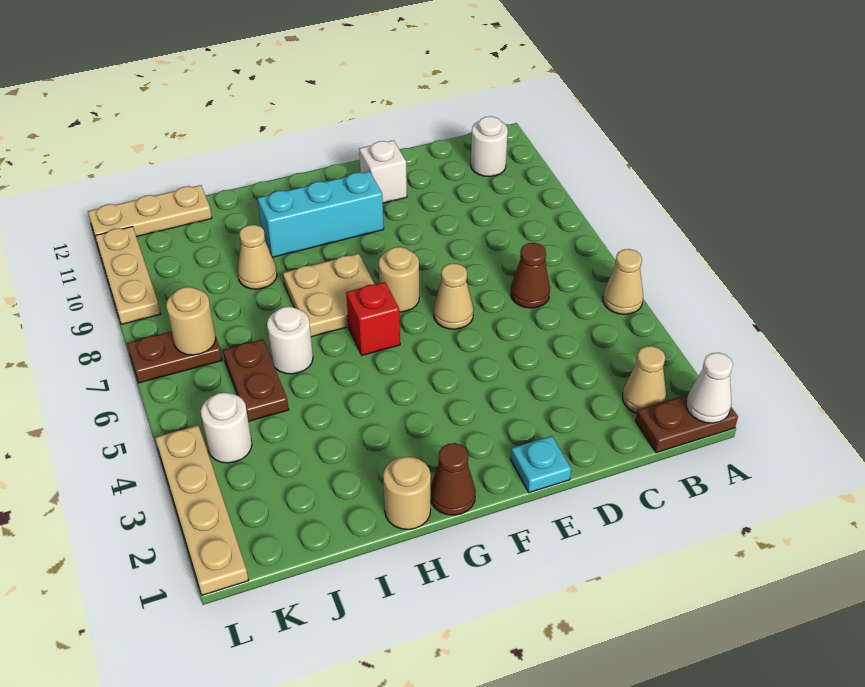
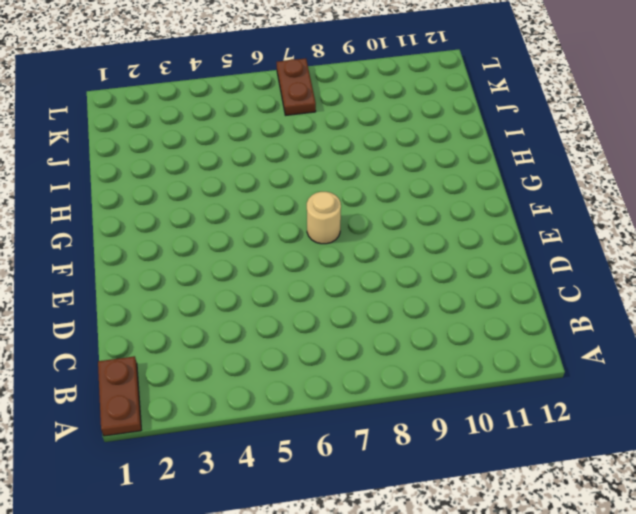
none -> tan cone A5 level 1
none -> tan cone B2 level 1
none -> white round brick B11 level 1

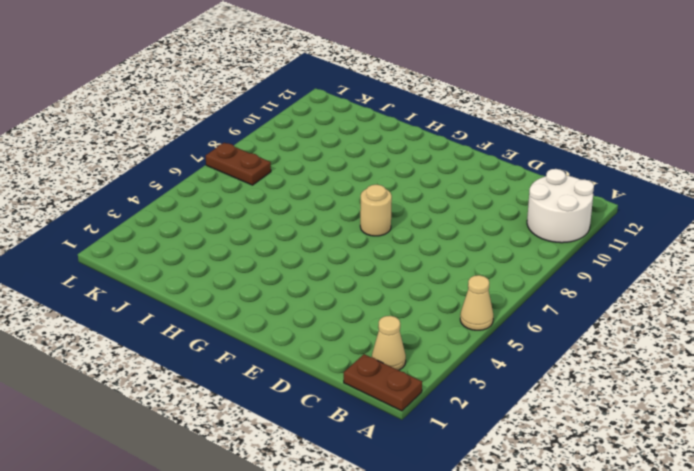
white round brick A10:B11 level 1 -> white round brick B11 level 1
none -> brown cone C6 level 1
none -> cyan plate E1 level 1
none -> tan cone E6 level 1

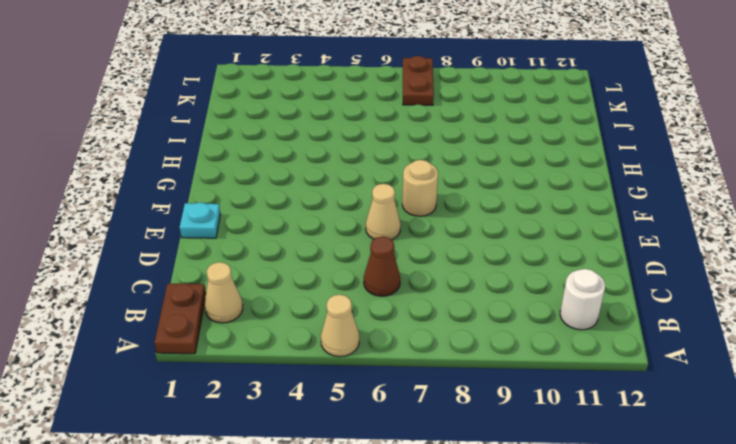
none -> white brick E11 level 1
none -> cyan brick F10:H10 level 1
none -> brown cone G1 level 1

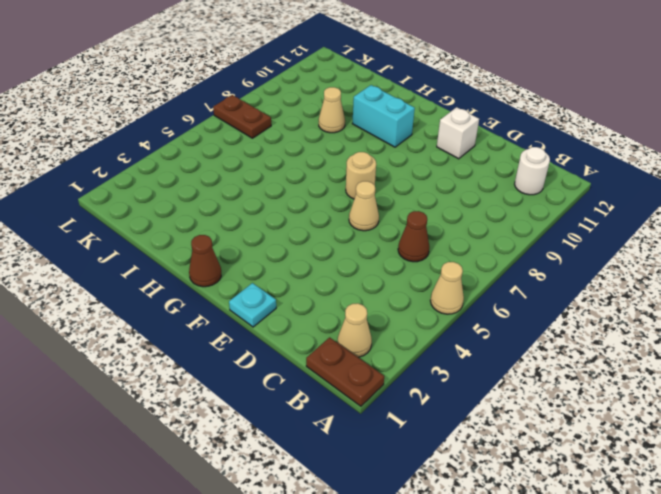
cyan brick G10:H10 level 1 -> cyan brick F10:H10 level 1
none -> red brick G6 level 1
none -> tan plate G7:H8 level 1
none -> tan round brick H1 level 1

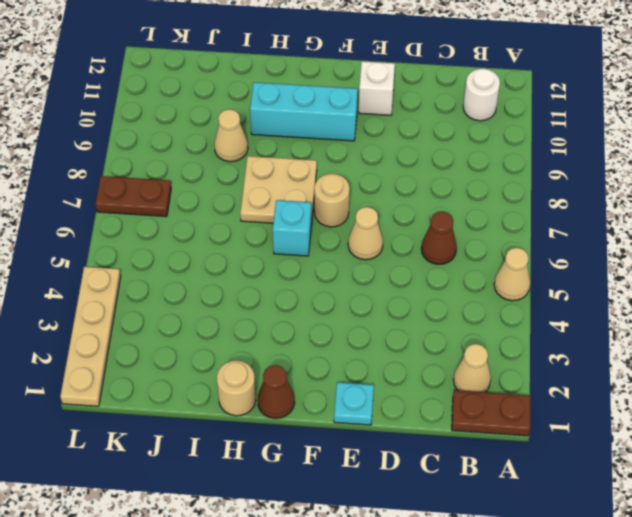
cyan brick G6 level 1 -> red brick G6 level 1
none -> white round brick I6 level 1
none -> brown plate J5:J6 level 1
none -> tan plate J12:L12 level 1

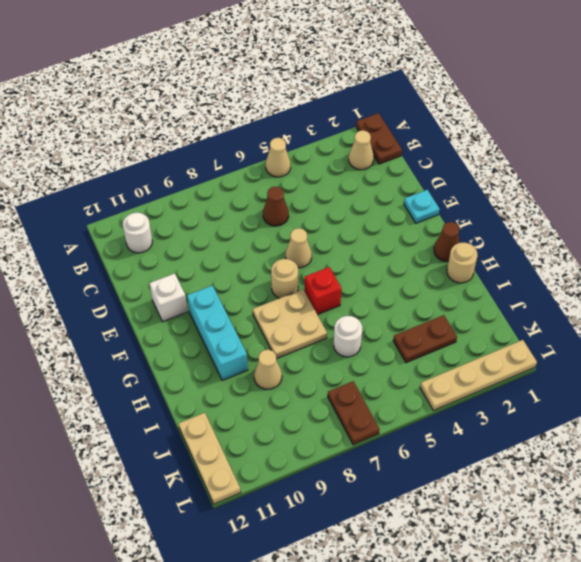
brown plate J3:J4 level 1 -> brown plate J5:J6 level 1
none -> white round brick K4 level 1
none -> tan plate L9:L11 level 1
none -> white cone A1 level 2

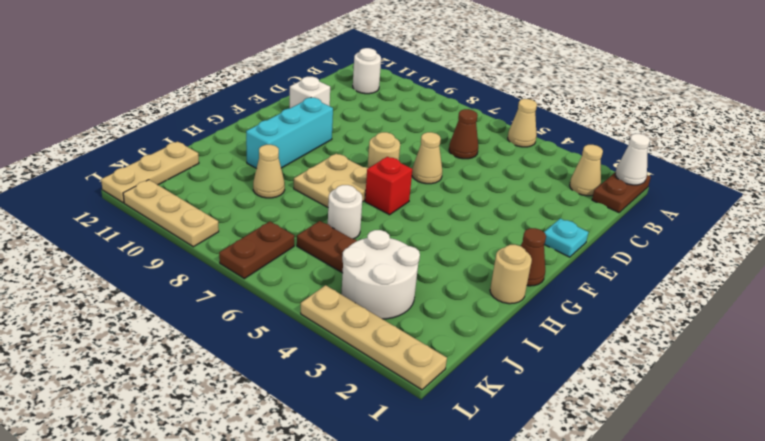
white round brick J3:K4 level 1 -> white round brick K4 level 1
none -> tan round brick K7 level 2

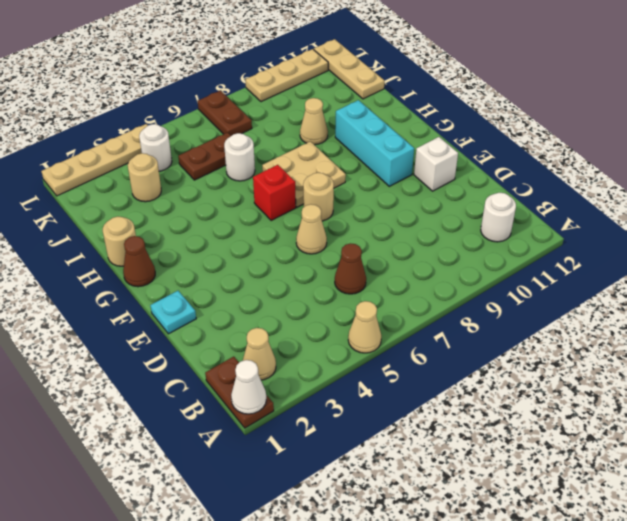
tan round brick J3 level 1 -> tan round brick K7 level 2

